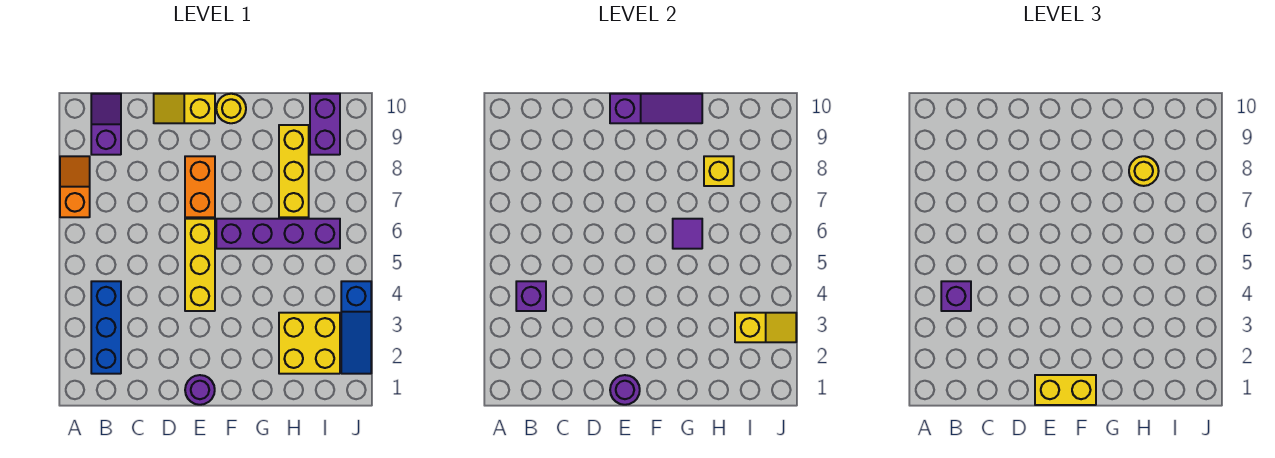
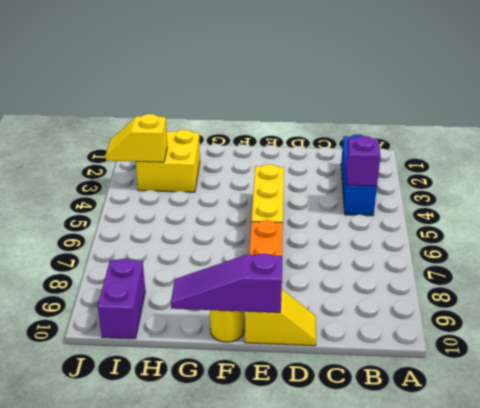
none -> orange slope A7:A8 level 1 top 7
none -> purple slope B9:B10 level 1 top 9
none -> purple round brick E1 level 1

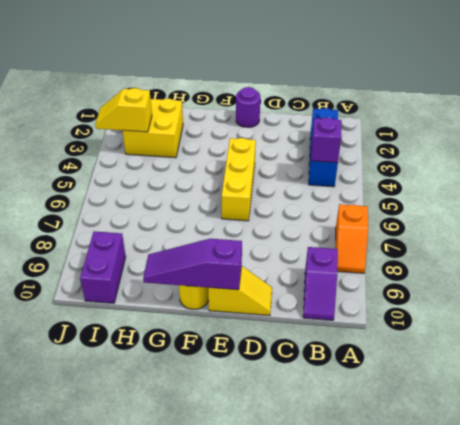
none -> orange brick E7:E8 level 1
none -> purple brick F6:I6 level 1
none -> yellow brick H7:H9 level 1

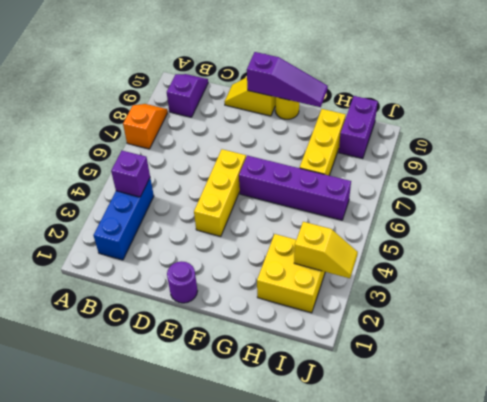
none -> orange brick E7:E8 level 1
none -> blue slope J2:J4 level 1 top 4
none -> purple round brick E1 level 2

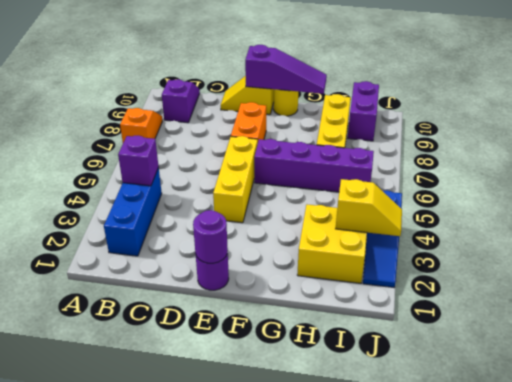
none -> purple tile G6 level 2
none -> yellow brick H8 level 2
none -> purple brick B4 level 3

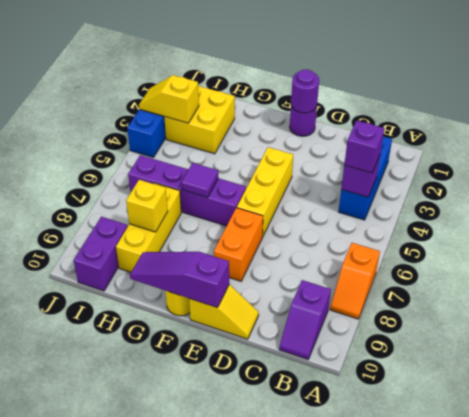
none -> yellow brick E1:F1 level 3
none -> yellow round brick H8 level 3

